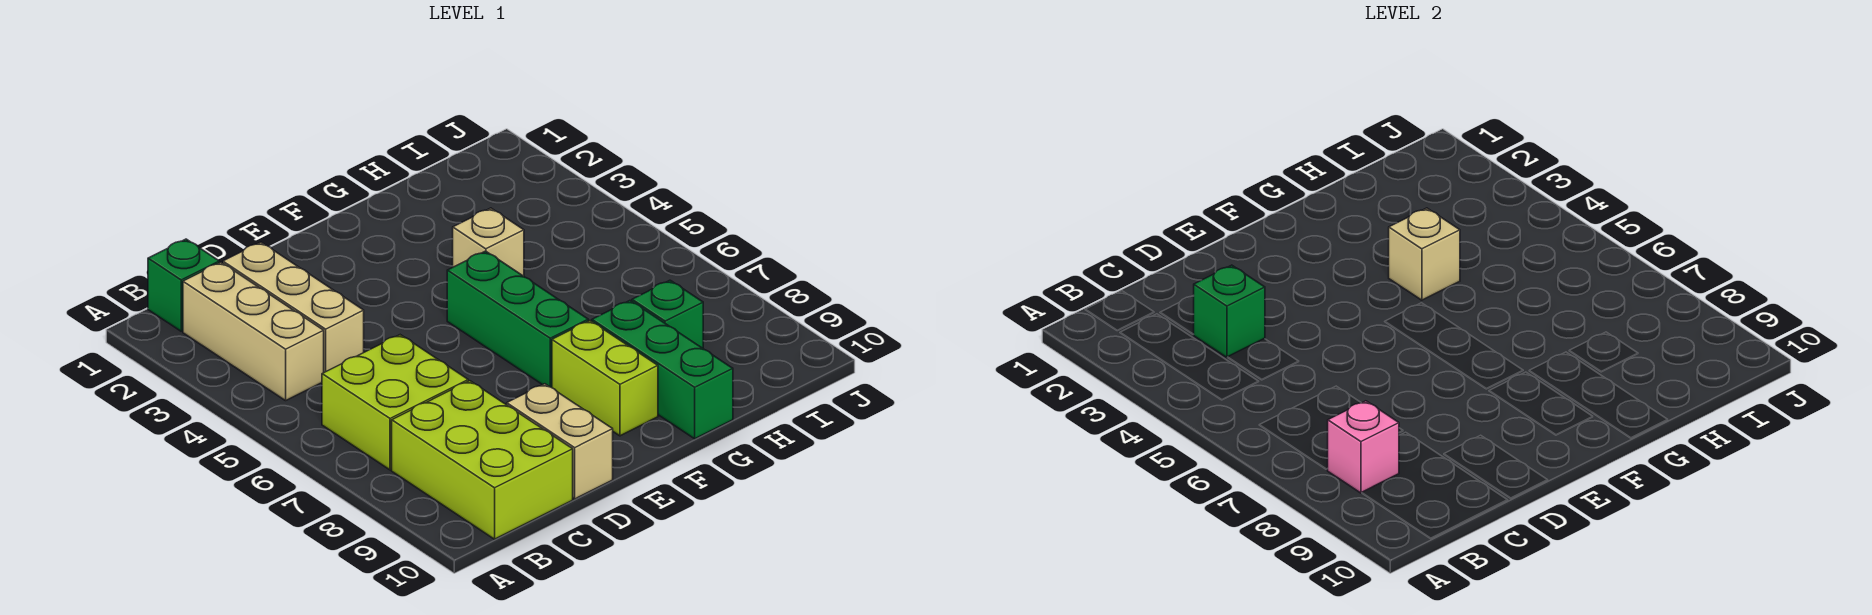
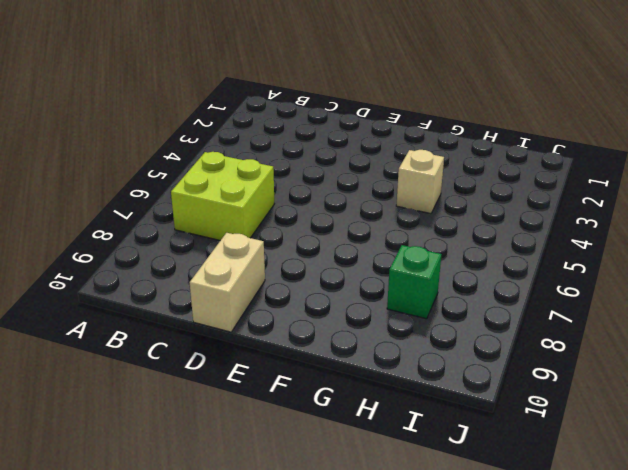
none -> green brick B1 level 1
none -> tan brick B2:B4 level 1
none -> lime brick B8:C10 level 1

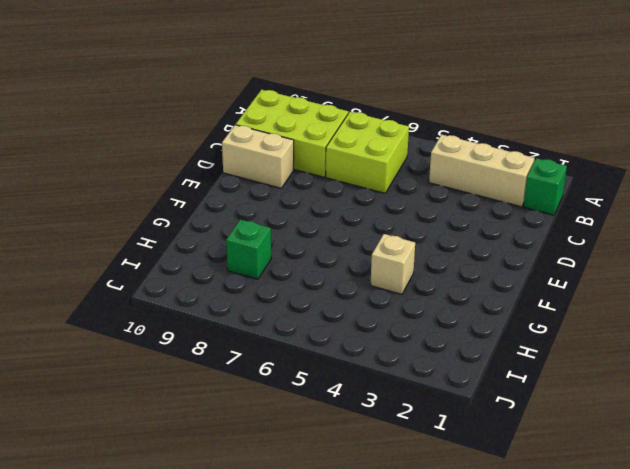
none -> tan brick C2:C4 level 1
none -> green brick F5:F7 level 1
none -> lime brick F8:F9 level 1

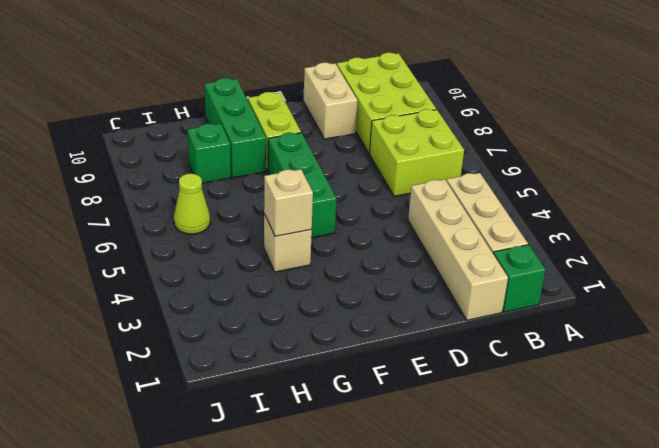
tan brick C1:C4 level 1 -> tan brick C2:C4 level 1
lime cone I6 level 1 -> none
none -> pink brick B8 level 2
none -> green brick C3 level 2

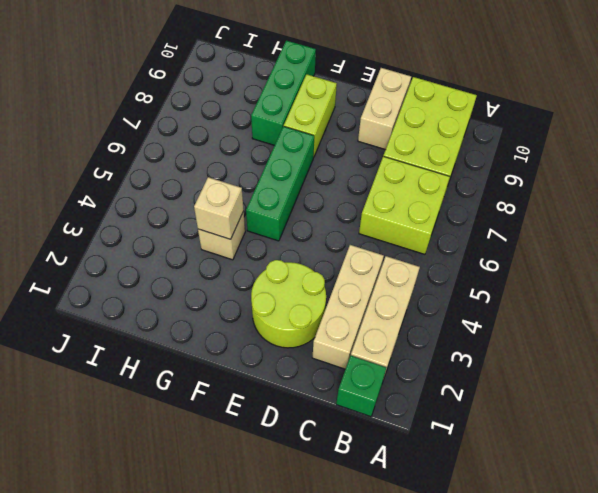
lime round brick D2:E3 level 1 -> none
none -> green brick H8 level 1
none -> pink brick B8 level 2
none -> green brick C3 level 2

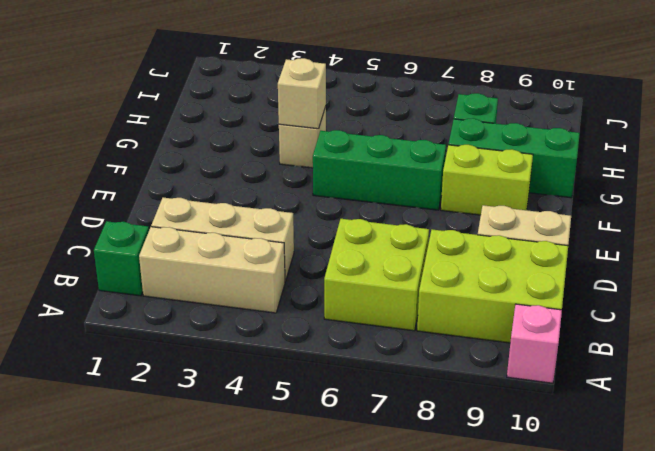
pink brick A10 level 1 -> pink brick B8 level 2
none -> green brick C3 level 2

